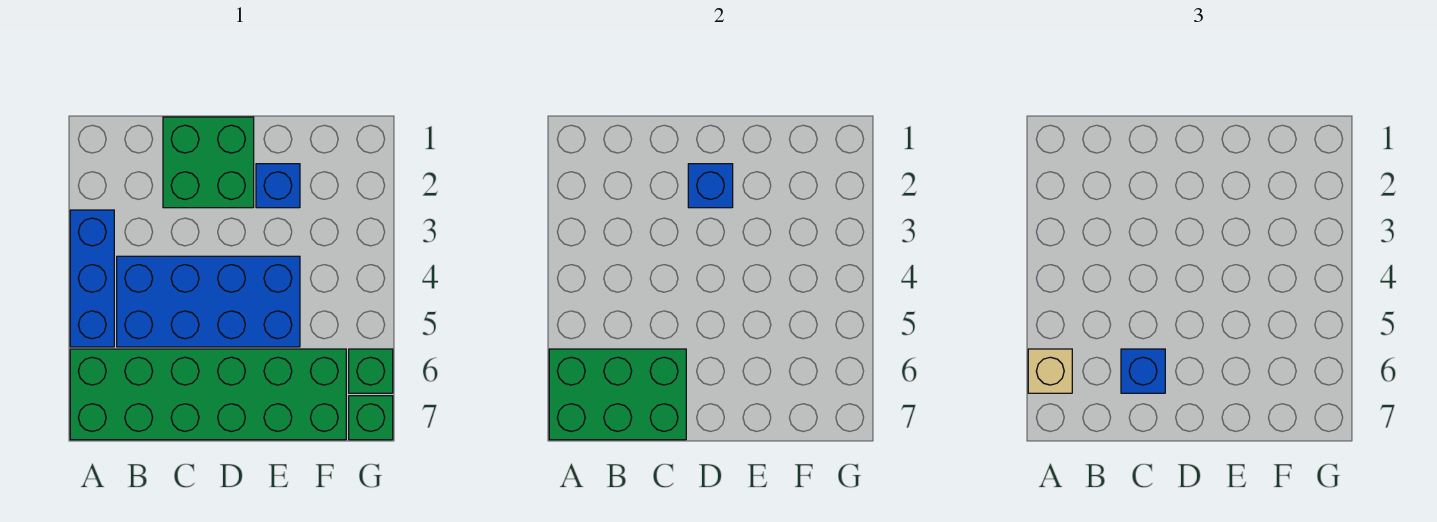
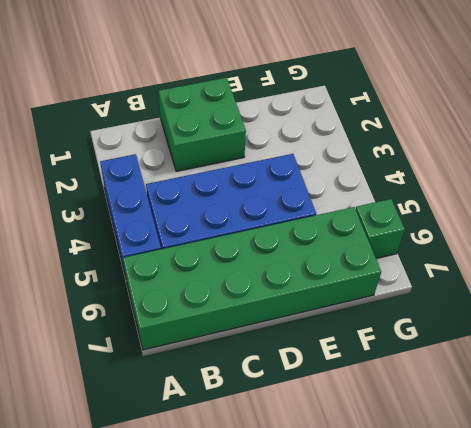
none -> blue brick E2 level 1
none -> green brick G7 level 1

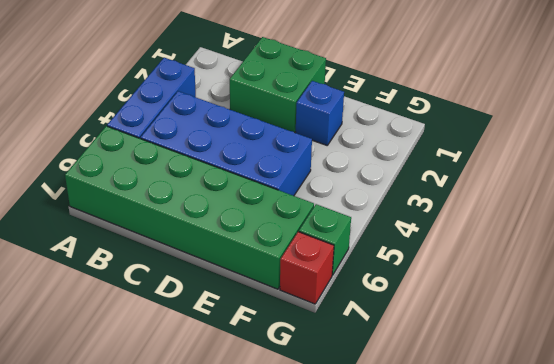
red brick G7 level 1 -> green brick G7 level 1
none -> green brick A6:C7 level 2
none -> blue brick D2 level 2

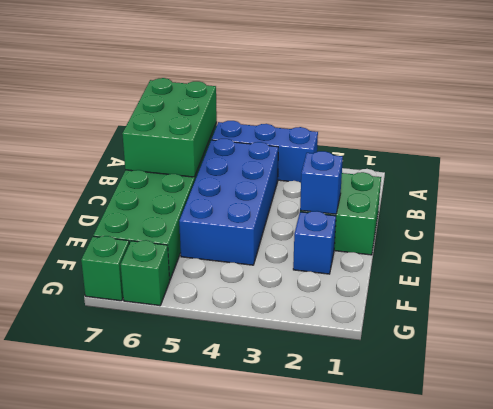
none -> tan brick A6 level 3
none -> blue brick C6 level 3

